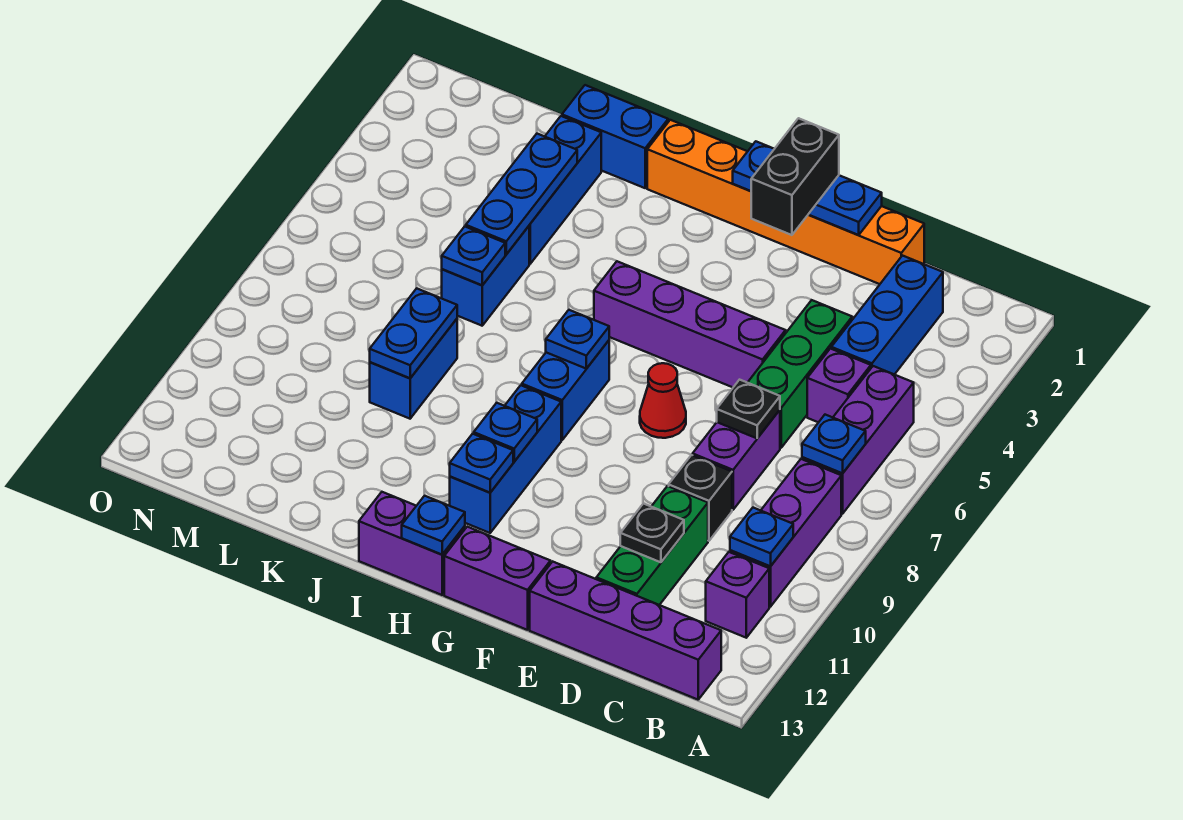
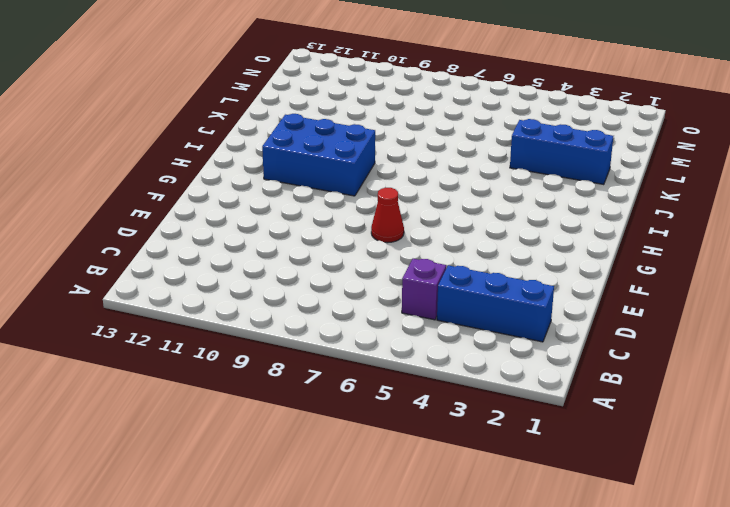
blue brick H9:I11 level 1 -> blue brick H9:H11 level 1
none -> purple brick B5:B7 level 1
none -> purple brick B8:B10 level 1
none -> purple brick B11 level 1
none -> purple brick B13:E13 level 1

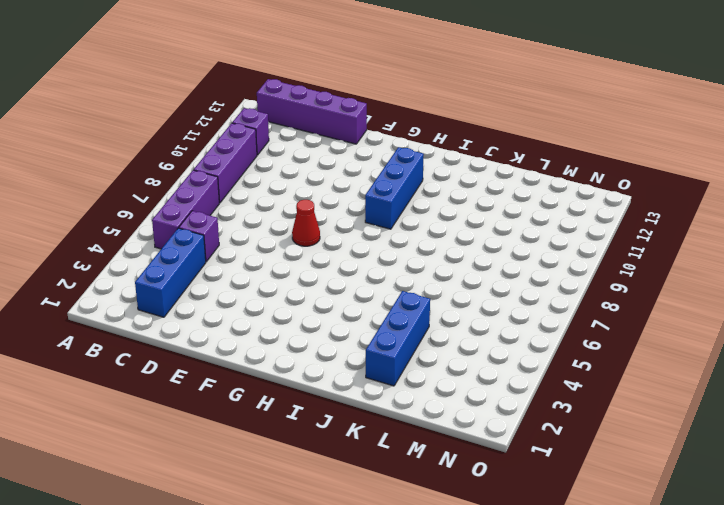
none -> orange brick D1:I1 level 1
none -> green brick D4:D6 level 1
none -> purple brick D7:D8 level 1
none -> black brick D9 level 1

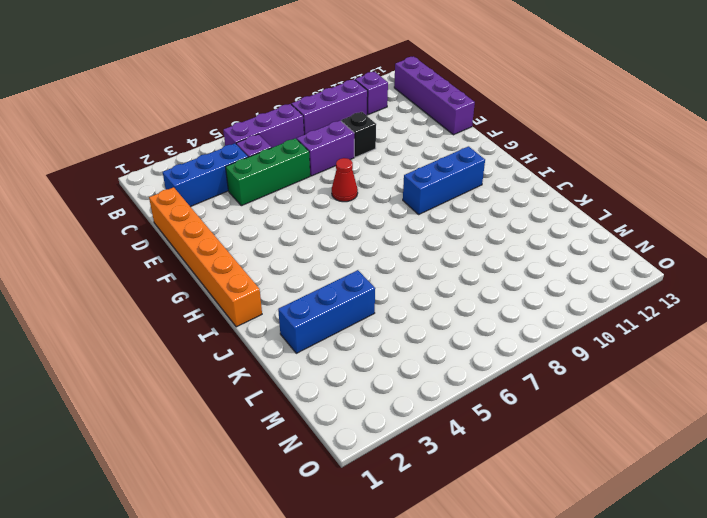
none -> green brick D10:D12 level 1
none -> purple brick E5:H5 level 1
none -> purple brick F13:G13 level 1
none -> blue brick H7:H8 level 1

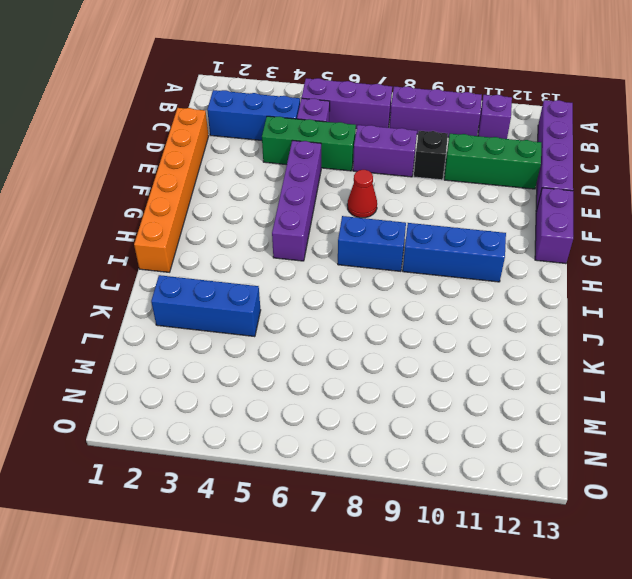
none -> purple brick H13:I13 level 1
none -> blue brick J1:K1 level 1
none -> blue brick K5:K6 level 1
none -> blue brick K8:K9 level 1

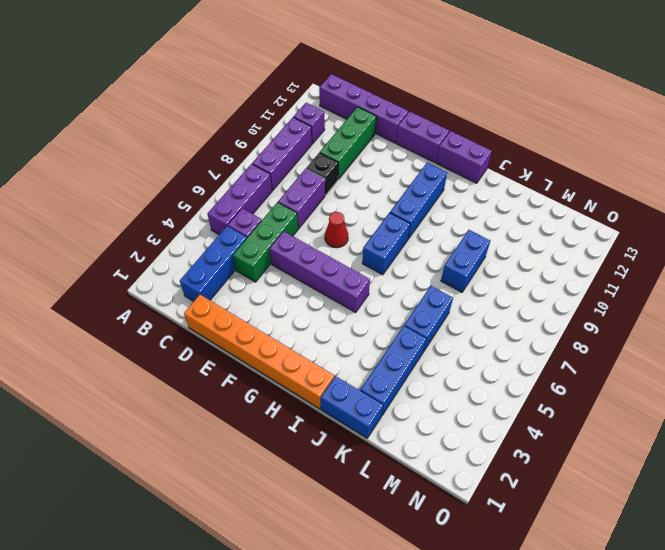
none -> blue plate B7 level 2
none -> blue plate B10 level 2
none -> black plate D7 level 2
none -> black plate D11 level 2

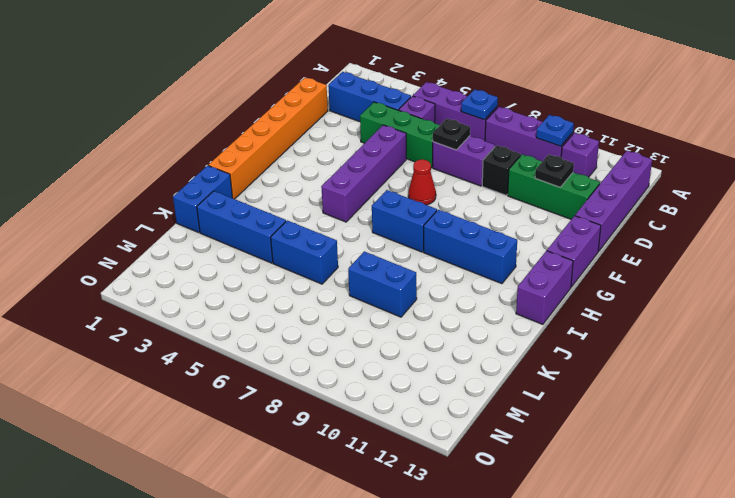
none -> blue plate E1:G1 level 2
none -> blue plate H7 level 2
none -> blue plate H10 level 2
none -> blue plate H11 level 2

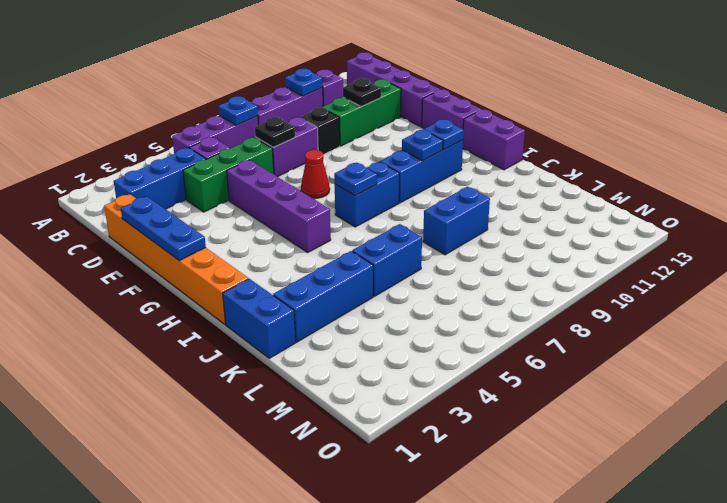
none -> blue plate H13 level 2
none -> blue plate K3:K5 level 2
none -> blue plate K6 level 2
none -> blue plate K8:K9 level 2

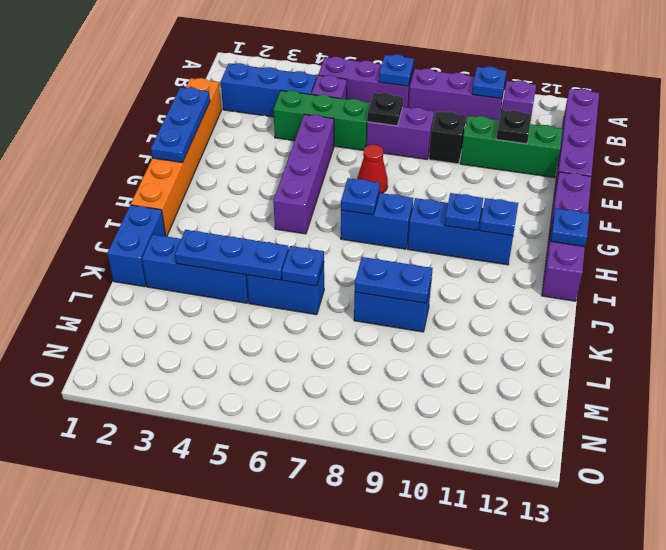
none -> black brick F1:F2 level 3

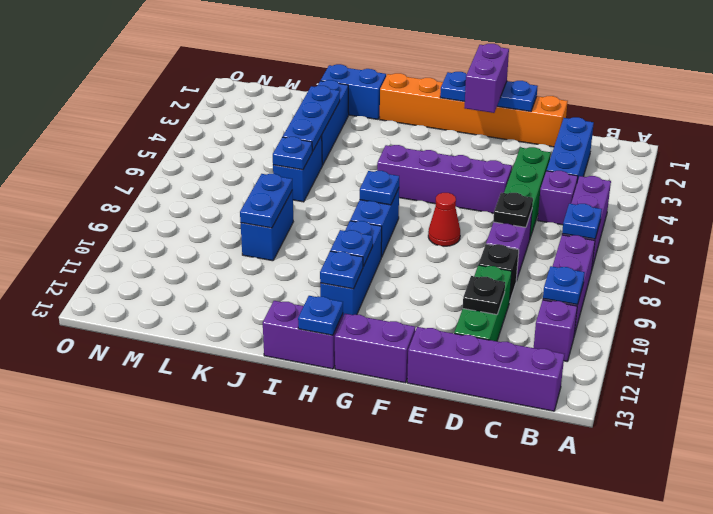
purple brick F1:F2 level 3 -> black brick F1:F2 level 3

